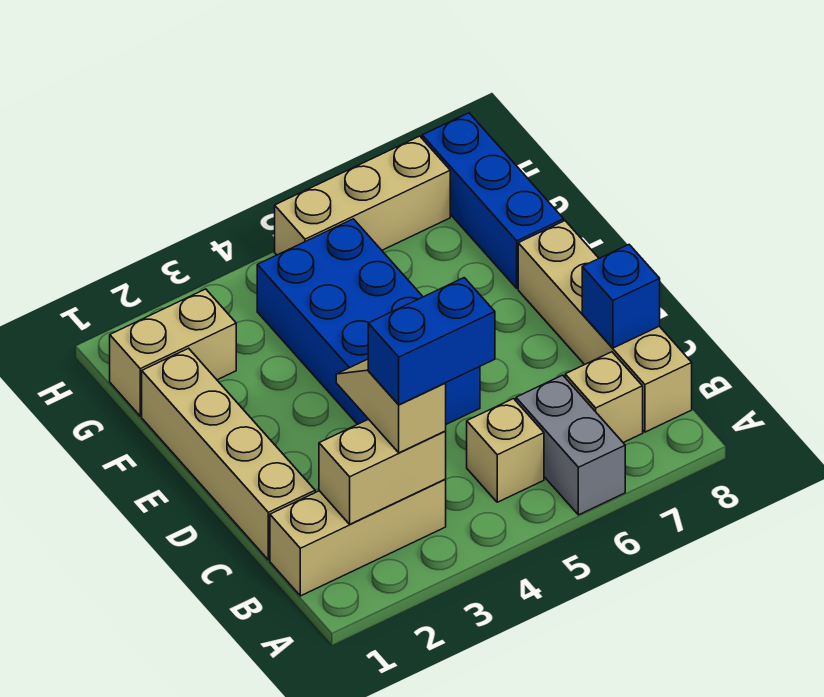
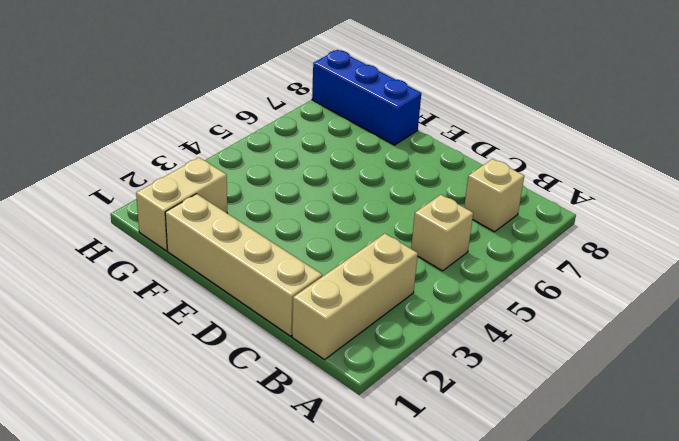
none -> grey brick A6:B6 level 1
none -> tan brick B8:E8 level 1
none -> blue brick D4:G5 level 1

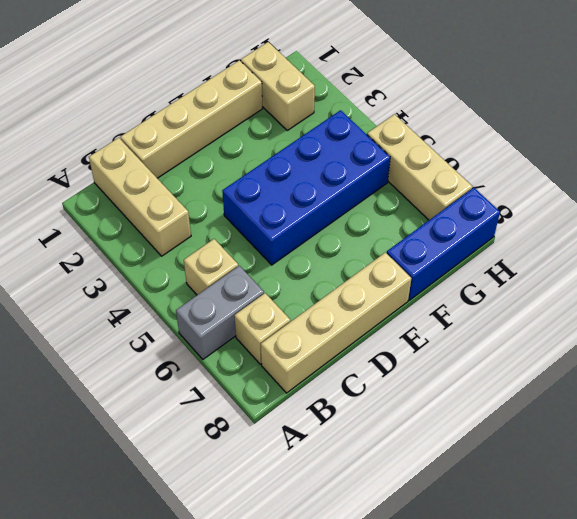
none -> tan brick B2:B3 level 2
none -> blue brick C8 level 2
none -> tan slope B3:C3 level 3 top B

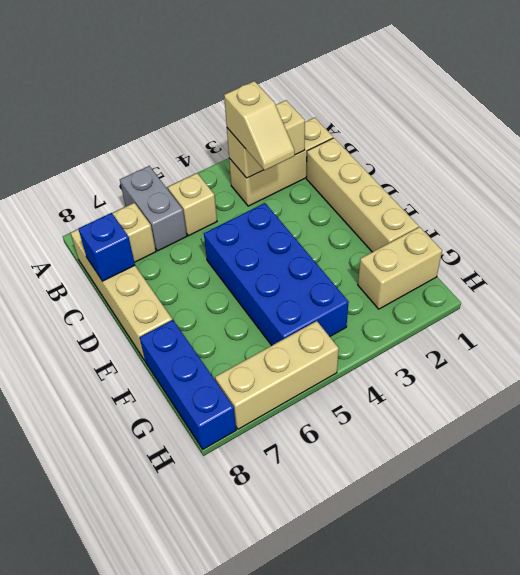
none -> blue brick B3:B4 level 4

